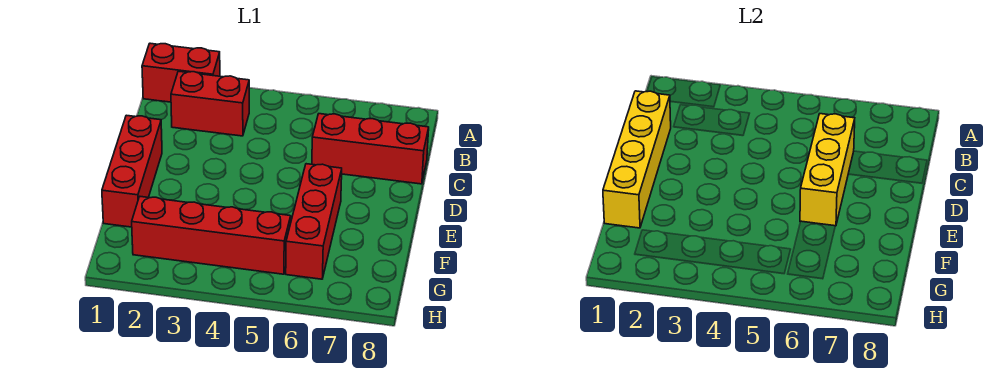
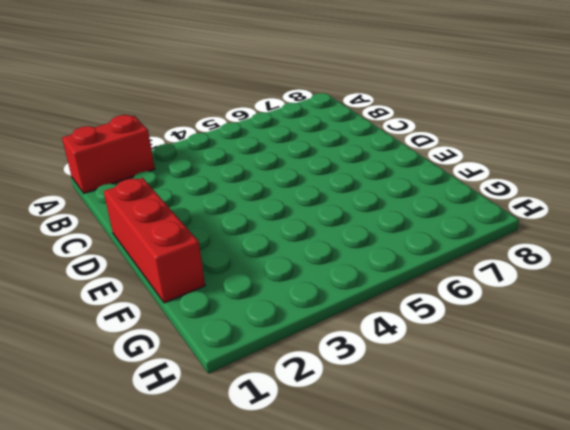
none -> red brick B2:B3 level 1
none -> red brick C6:C8 level 1

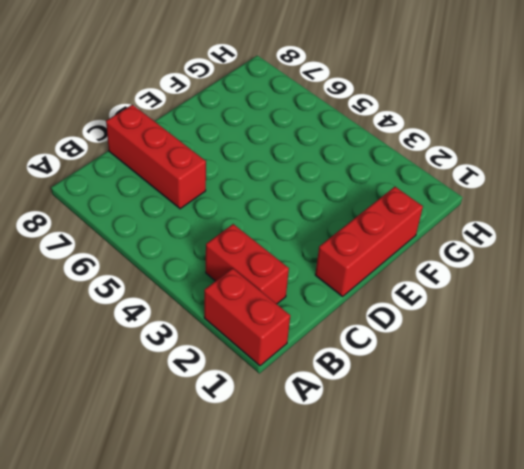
none -> red brick E6:G6 level 1
none -> red brick G2:G5 level 1

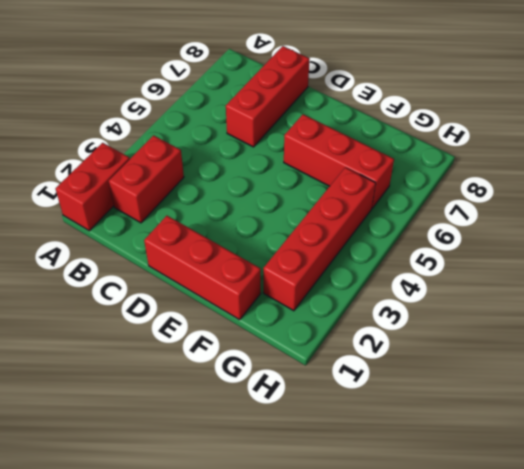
none -> yellow brick C1:F1 level 2
none -> yellow brick C6:E6 level 2

